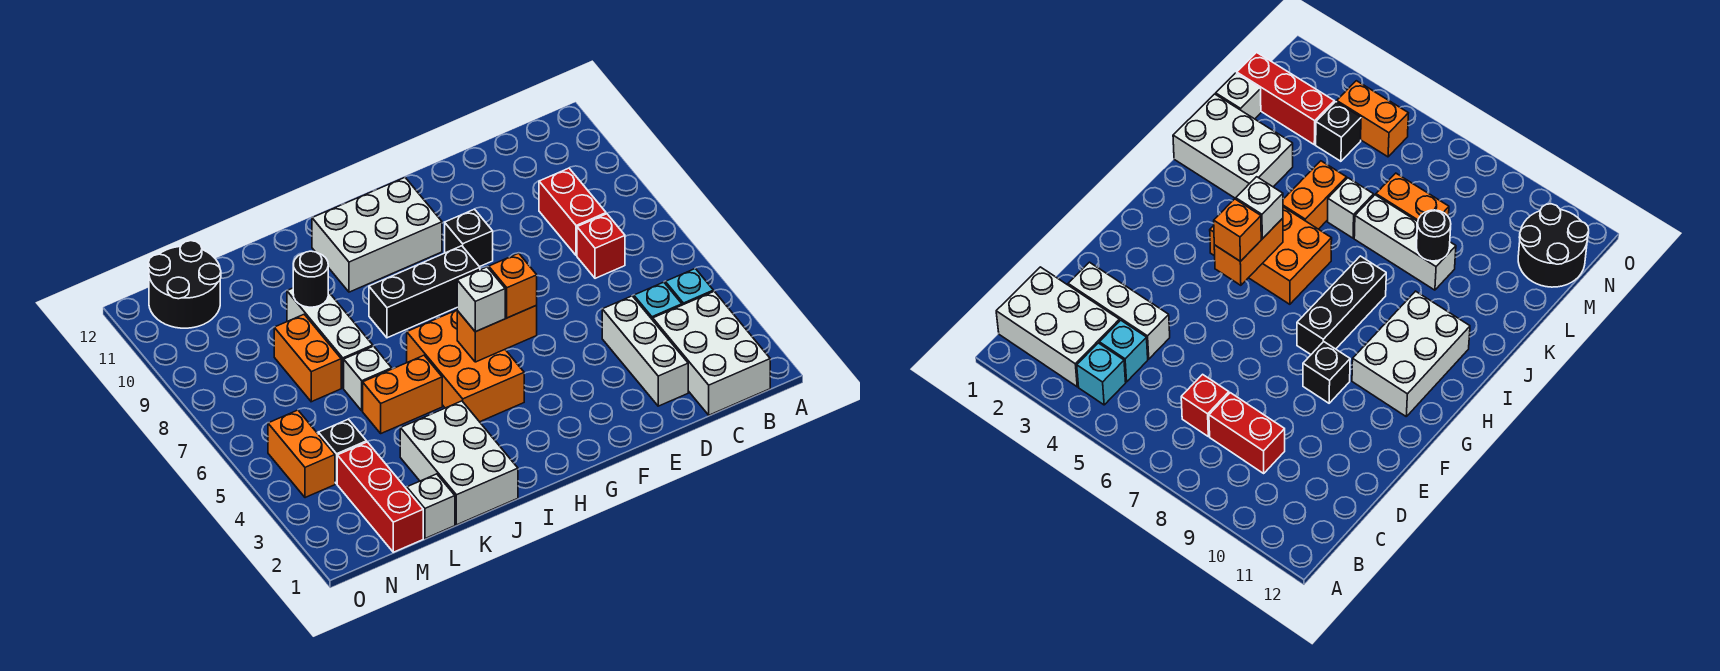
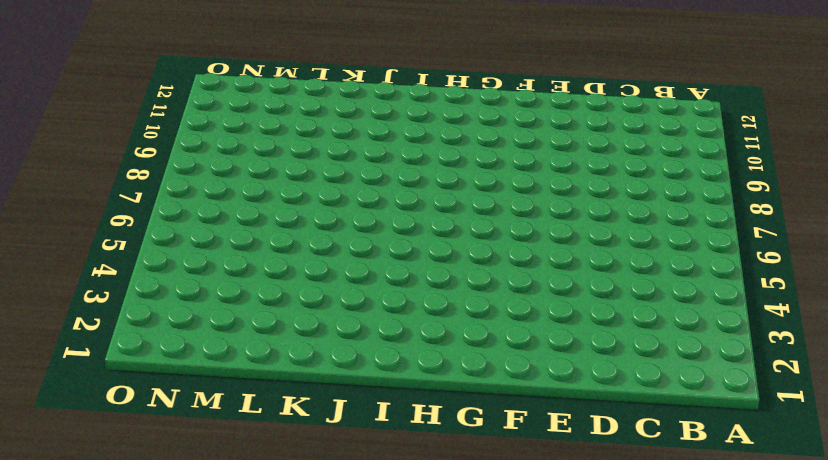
none -> white brick B1:C3 level 1
none -> cyan brick B4 level 1
none -> cyan brick C4 level 1

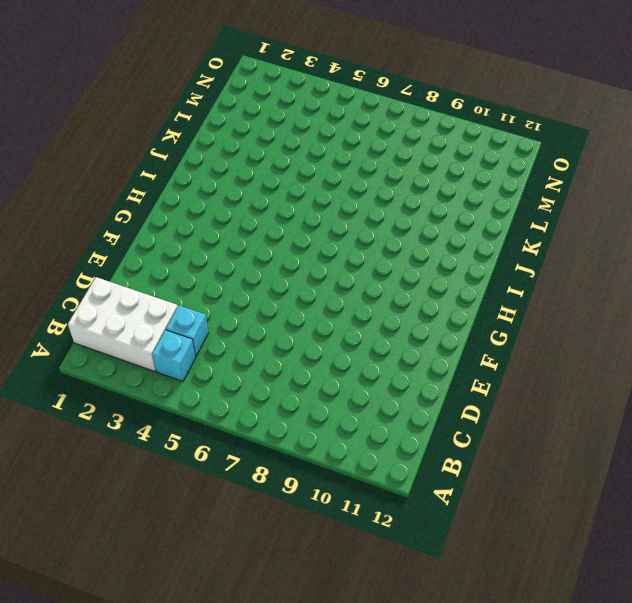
none -> red brick C7 level 1
none -> red brick C8:C9 level 1
none -> white brick D2:D4 level 1

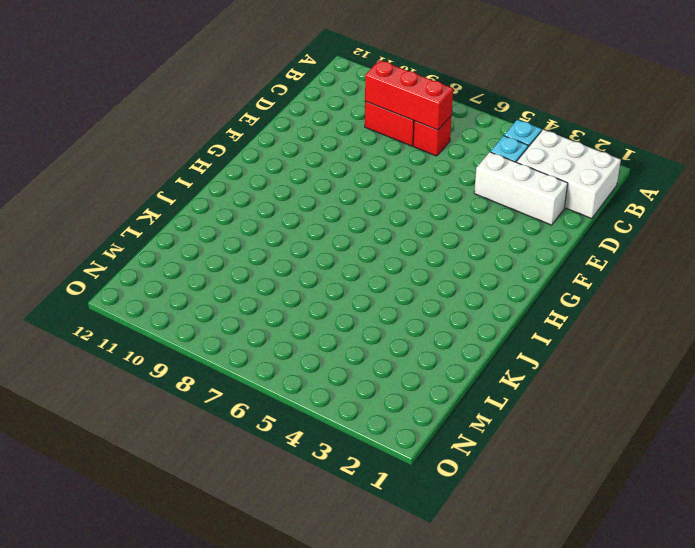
red brick C7:C9 level 2 -> red brick M1:M3 level 1
none -> black brick F9 level 1
none -> black brick G8:I8 level 1
none -> white brick G10:I11 level 1

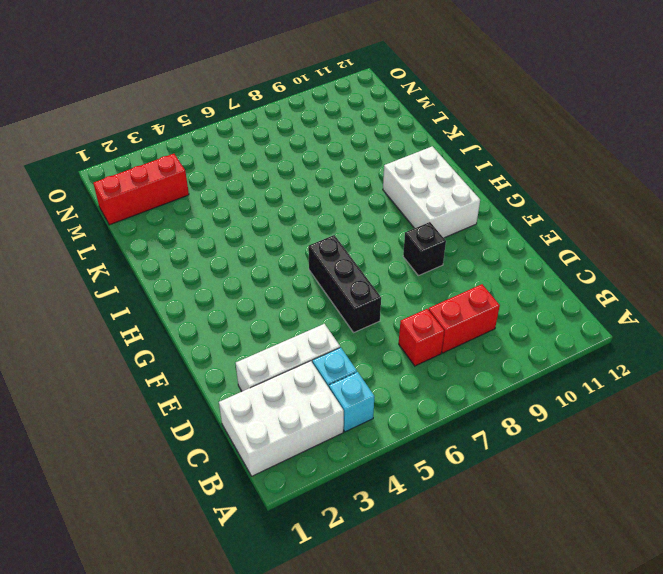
black brick E6:G6 level 1 -> black brick G8:I8 level 1
none -> orange brick H4:I6 level 1
none -> white brick J1:K3 level 1
none -> orange brick J5:K5 level 1

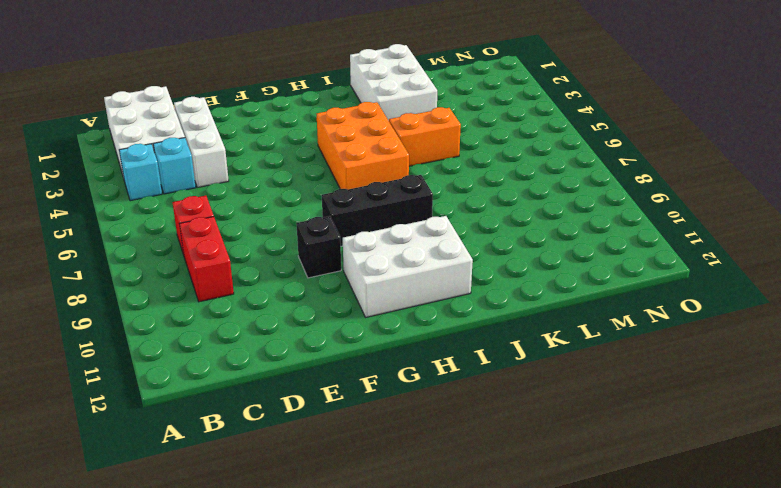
none -> white brick K6 level 1
none -> white brick K7:K9 level 1
none -> white brick L1 level 1

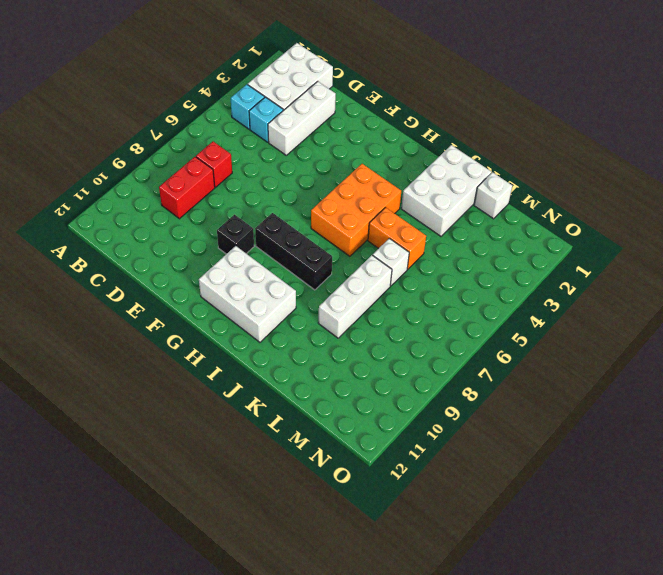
none -> orange brick L7:L8 level 1
none -> red brick M1:M3 level 1
none -> black brick M4 level 1

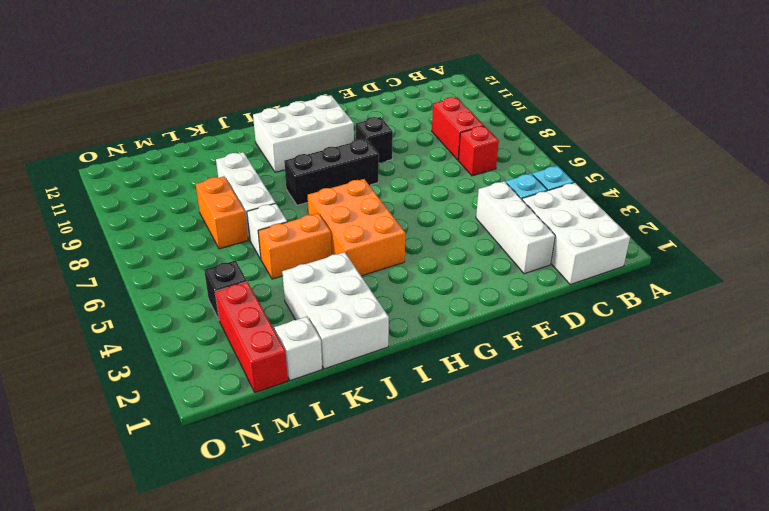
none -> black round brick M11:N12 level 1
none -> orange brick N4:N5 level 1
none -> orange brick G5:H5 level 2

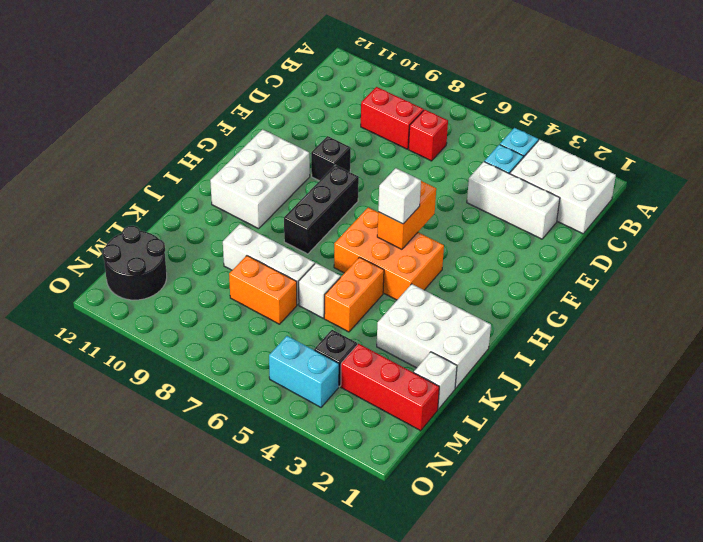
cyan brick N4:N5 level 1 -> orange brick N4:N5 level 1
none -> black round brick K9 level 2
none -> orange brick G5 level 3

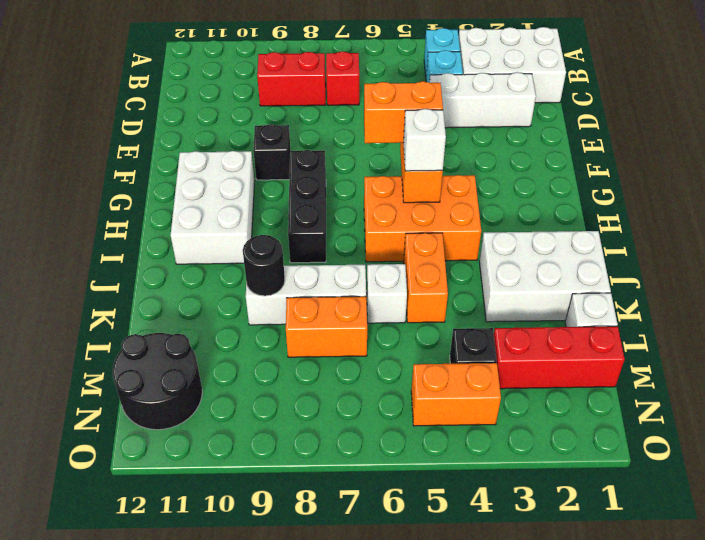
orange brick G5:G6 level 3 -> orange brick G5 level 3

